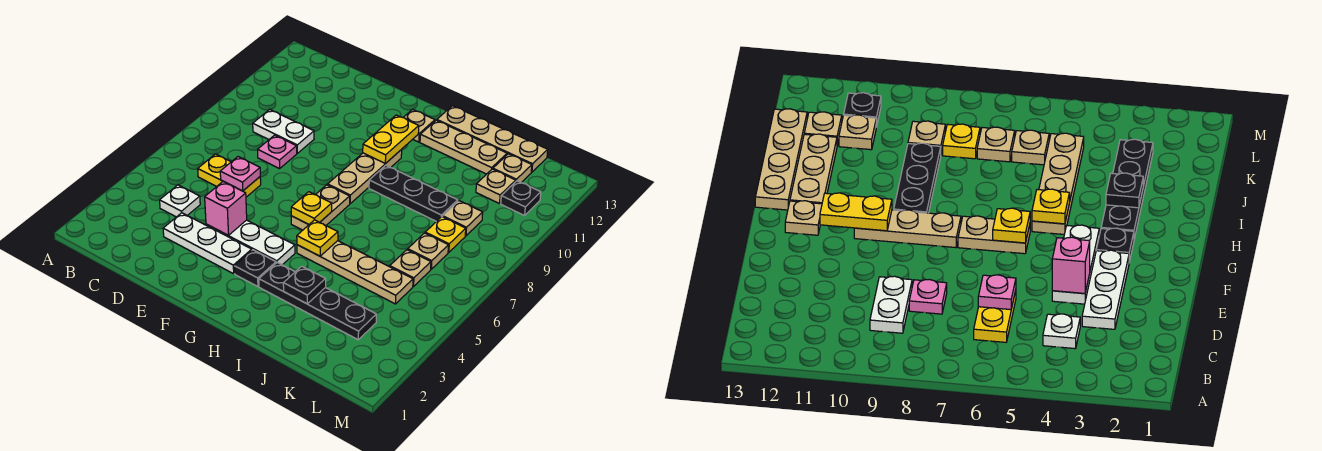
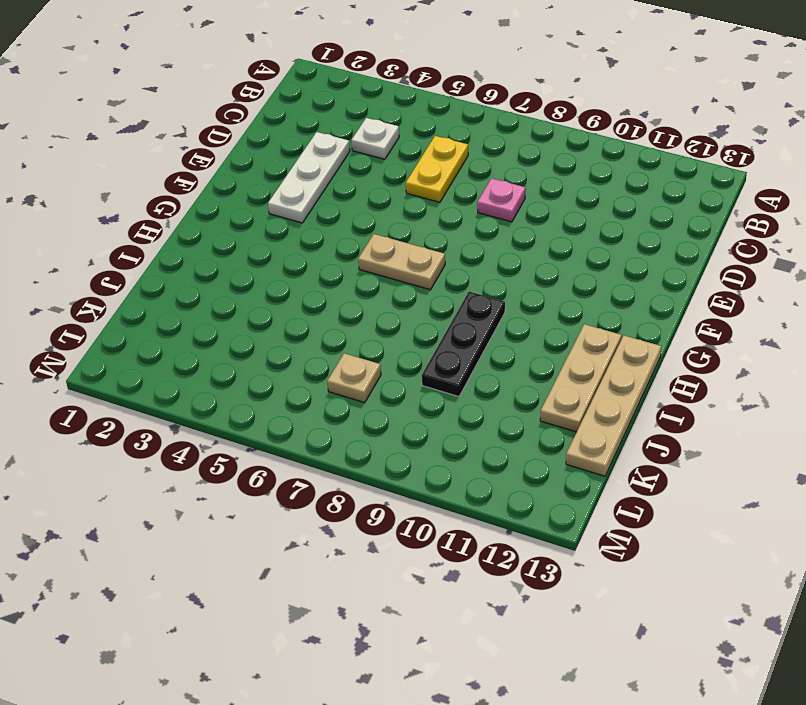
none -> white plate C9:D9 level 1
none -> white plate E4:G4 level 1
none -> black plate G3 level 1

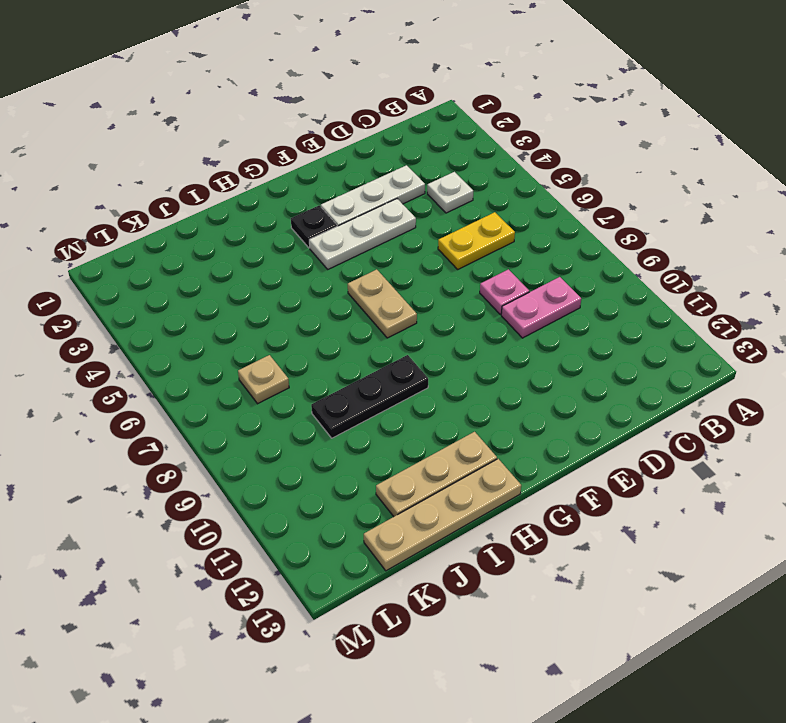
pink plate C9:D9 level 1 -> white plate C9:D9 level 1
none -> tan plate G8:G10 level 1
none -> tan plate G12 level 1
none -> black plate H3:K3 level 1

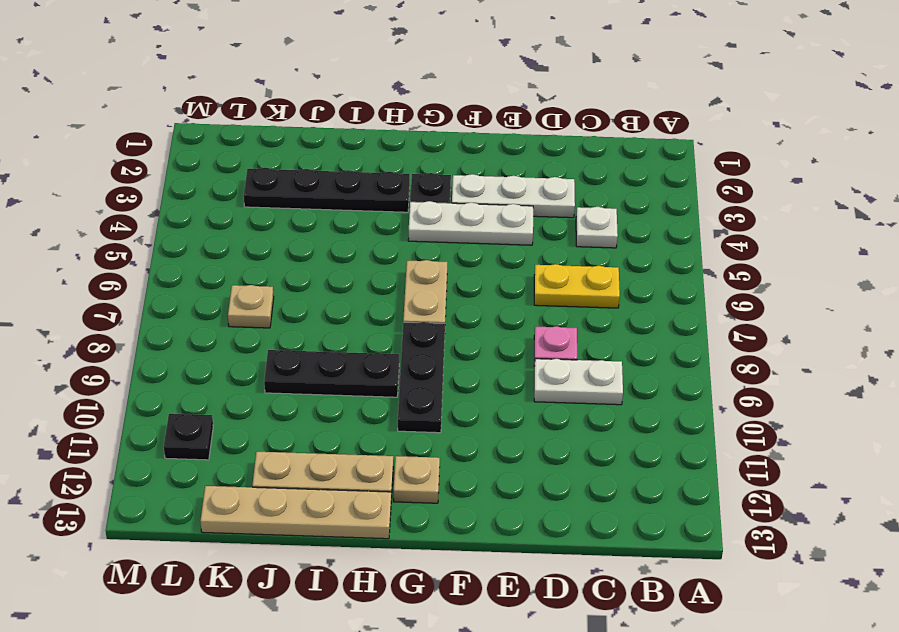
black plate G8:G10 level 1 -> tan plate G8:G10 level 1
none -> tan plate H5:K5 level 1
none -> tan plate K6 level 1
none -> yellow plate K8 level 1

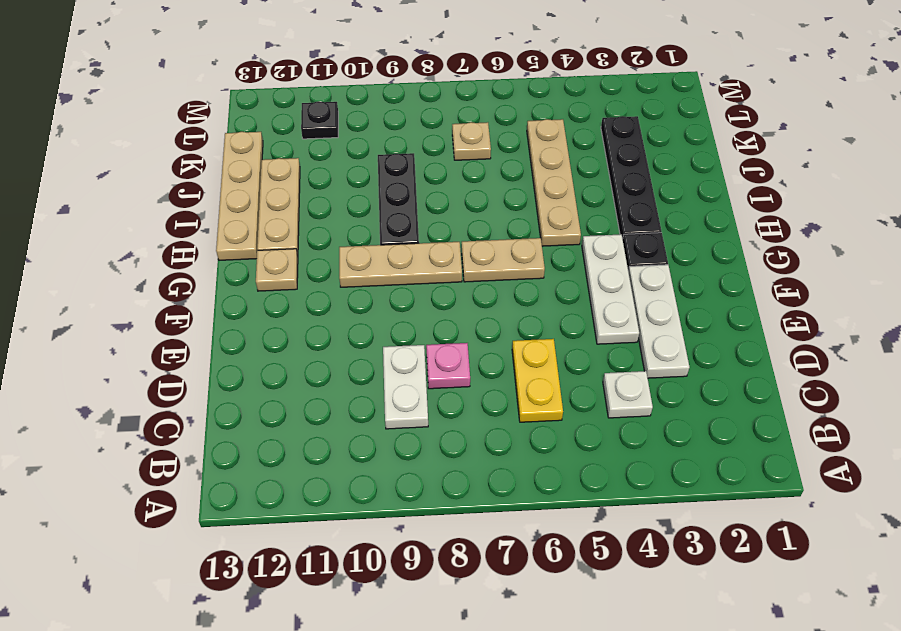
none -> tan plate K6 level 1
none -> yellow plate K8 level 1
none -> tan plate K9 level 1

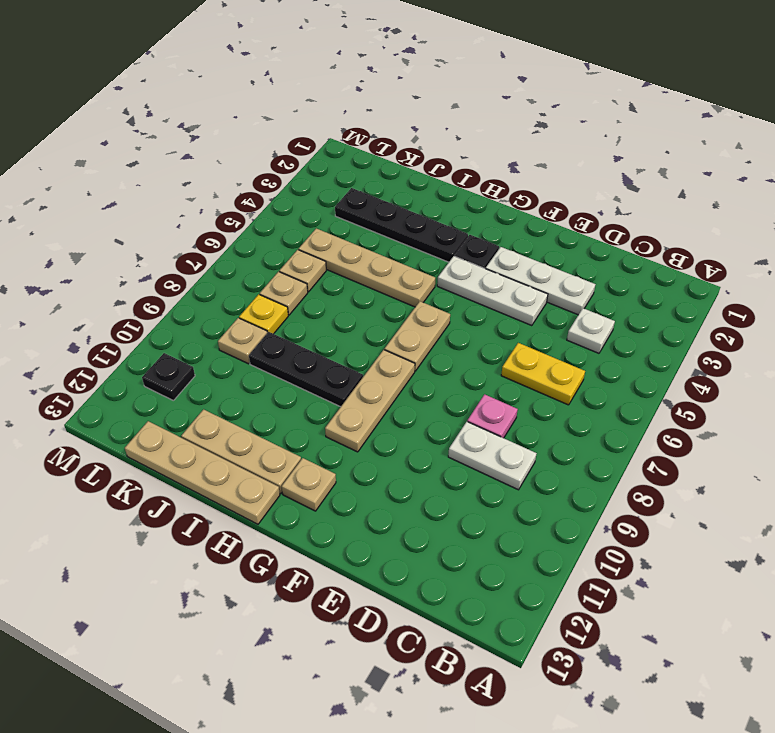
none -> tan plate K11 level 1
none -> tan plate K12 level 1
none -> pink plate D6 level 2

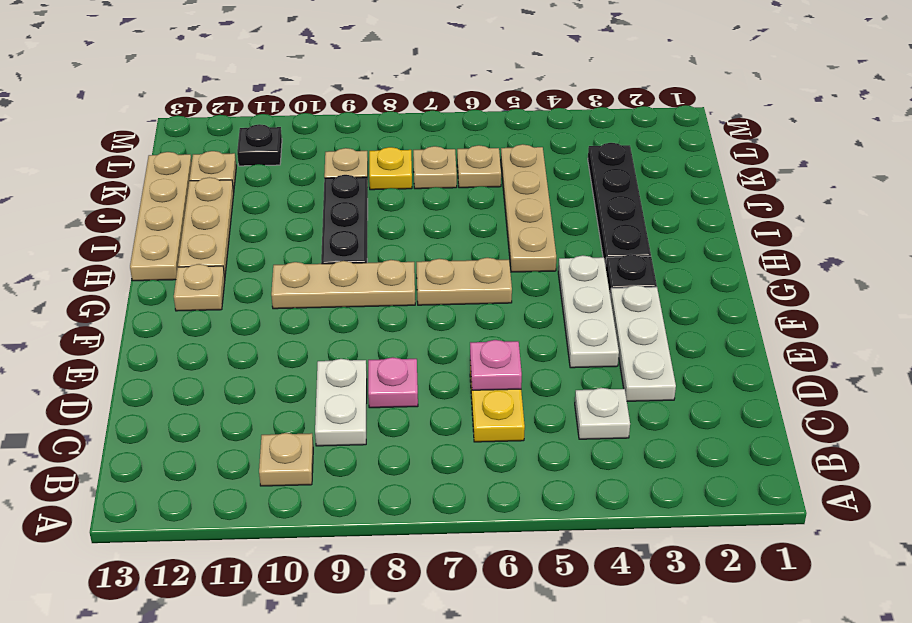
tan plate B10 level 1 -> tan plate K11 level 1
none -> pink brick E4 level 2
none -> yellow plate G6 level 2
none -> yellow plate G10:G11 level 2

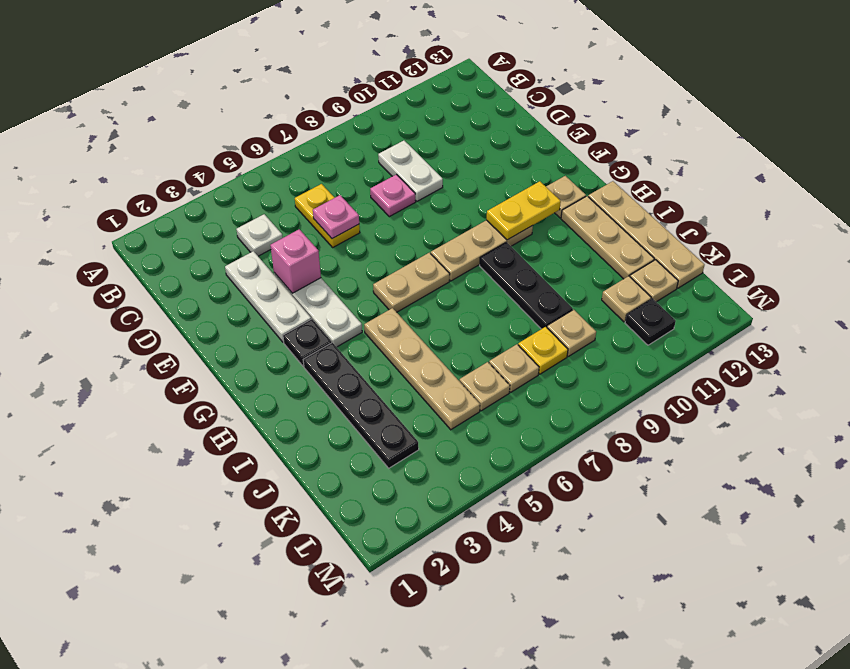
none -> yellow plate G6 level 2
none -> yellow plate H5 level 2
none -> black plate I3 level 2

